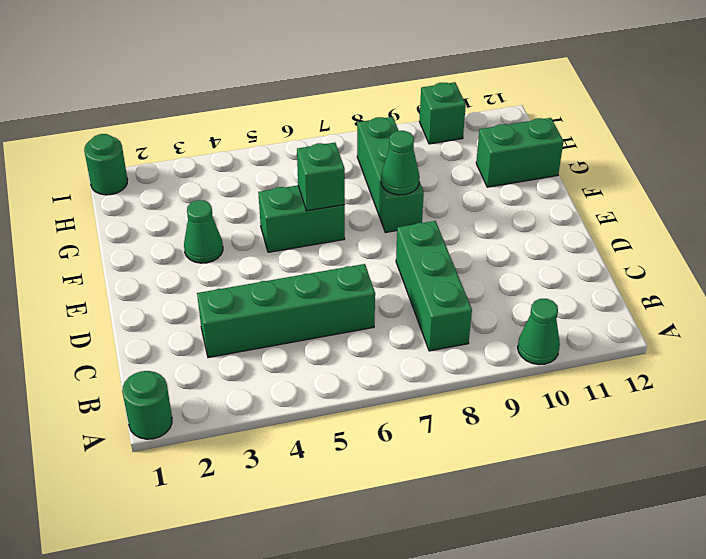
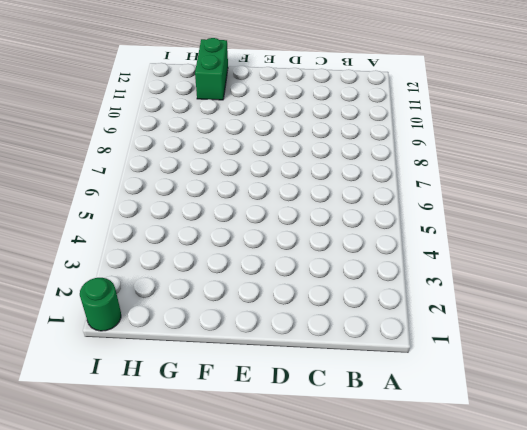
none -> green round brick A1 level 1
none -> green cone A10 level 1
none -> green brick B8:D8 level 1

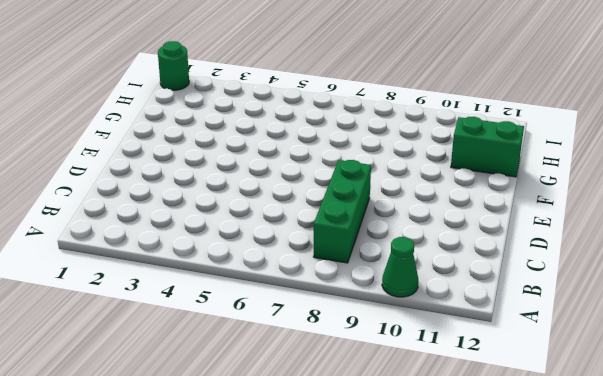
none -> green round brick A1 level 1
none -> green brick C3:C6 level 1
none -> green cone F3 level 1

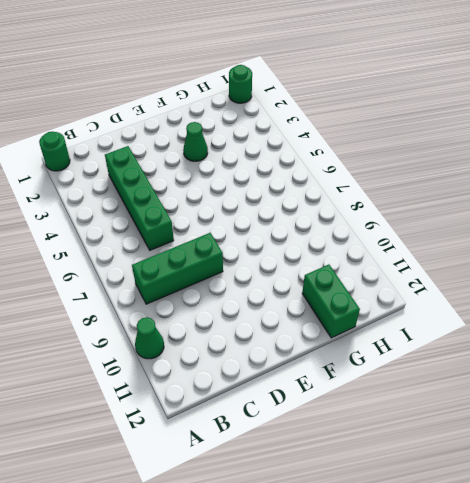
none -> green brick F5:F6 level 1
none -> green brick F8:H8 level 1
none -> green brick I10 level 1

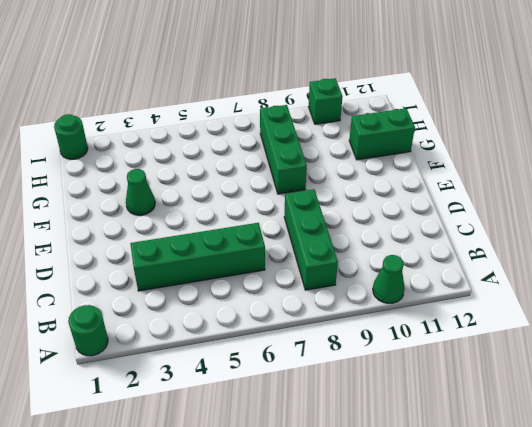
none -> green brick F5:F6 level 1
none -> green brick F6 level 2
none -> green cone F8 level 2

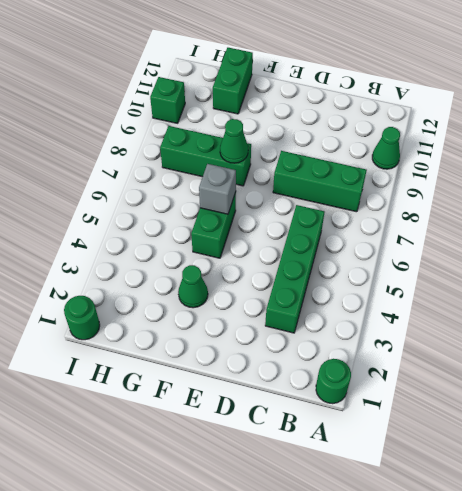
grey brick F6 level 2 -> green brick F6 level 2

